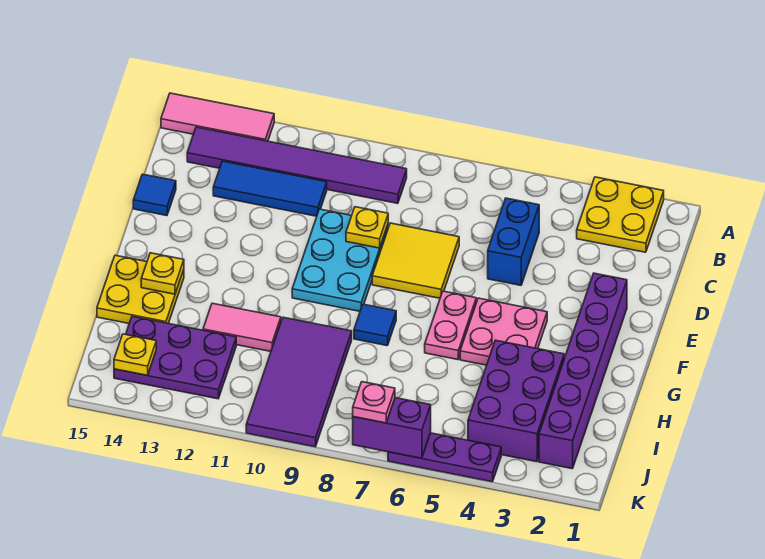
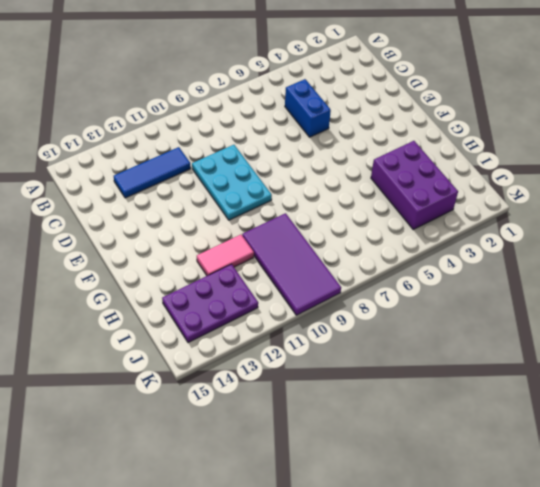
none -> yellow plate A2:B3 level 1
none -> pink tile A13:A15 level 1
none -> purple tile B9:B14 level 1

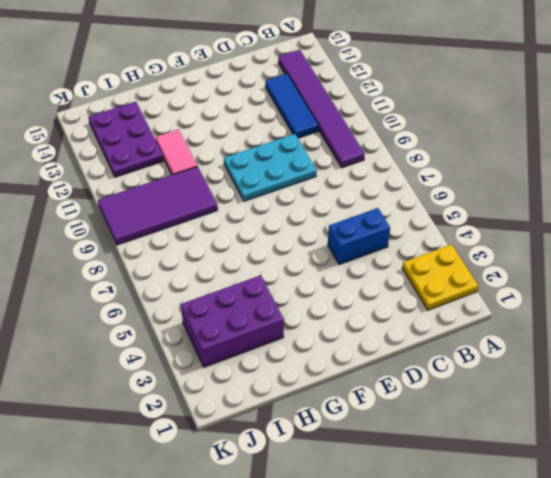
none -> pink tile A13:A15 level 1
none -> yellow tile D7:E8 level 1
none -> blue tile D15 level 1

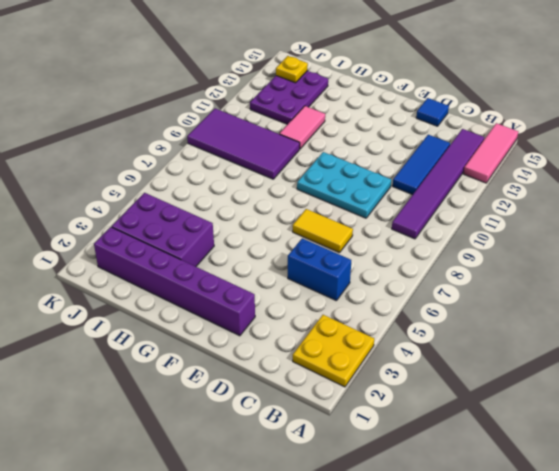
yellow tile D7:E7 level 1 -> yellow tile D7:E8 level 1
none -> pink plate F4:G5 level 1
none -> pink plate F6:G6 level 1
none -> blue tile G8 level 1

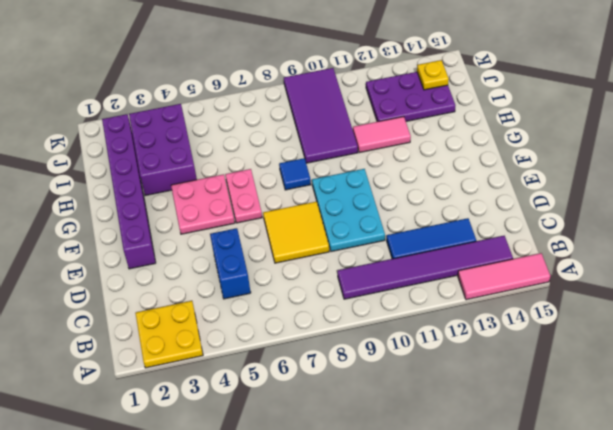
none -> blue tile D15 level 1
none -> yellow plate G14:H15 level 1
none -> purple plate K4:K6 level 1

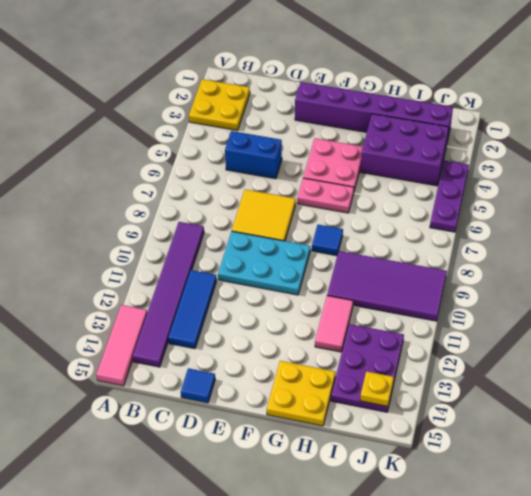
none -> yellow plate D9 level 2
none -> yellow plate G14 level 2
none -> purple brick K6:K7 level 2

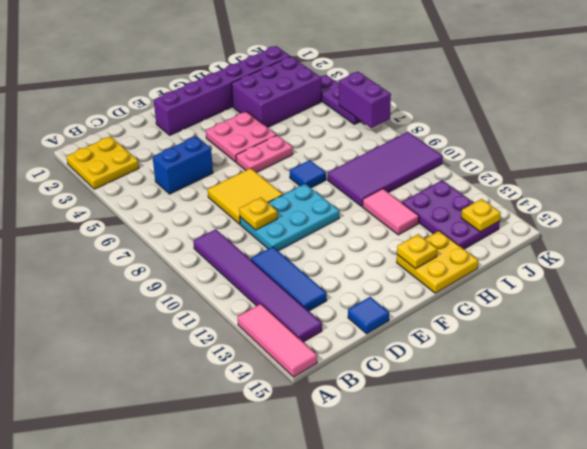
none -> pink plate K7 level 3

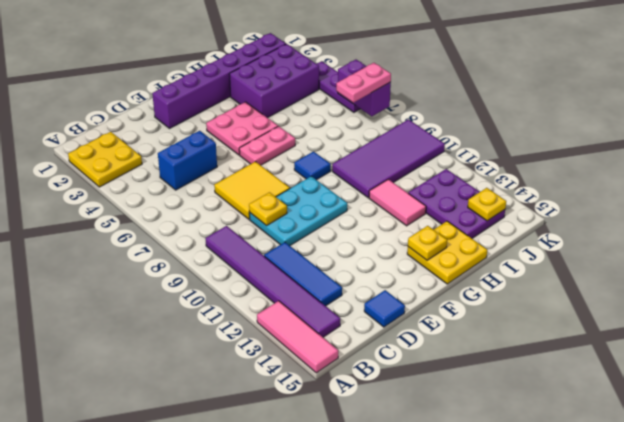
pink plate J7:K7 level 3 -> pink plate K7 level 3

